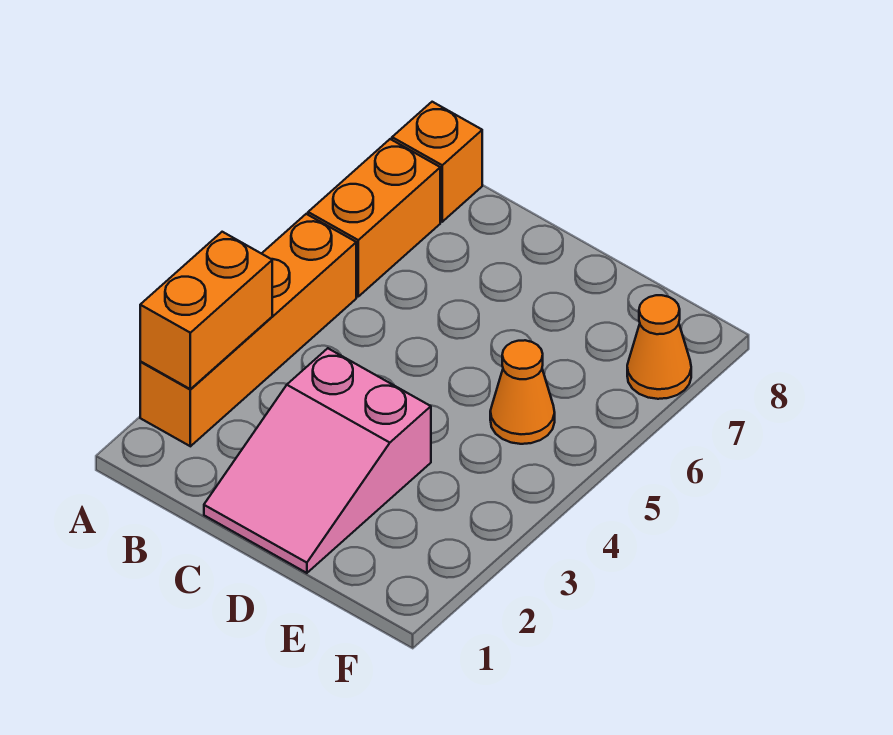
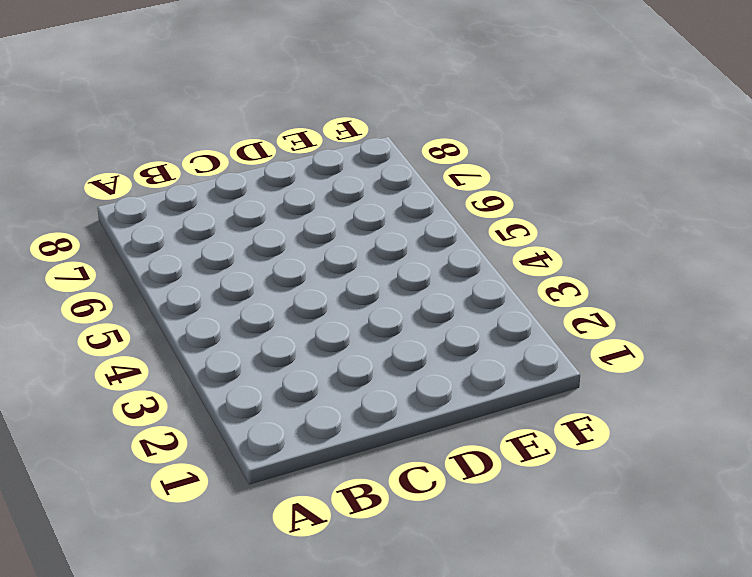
none -> orange brick A2:A5 level 1
none -> orange brick A6:A7 level 1

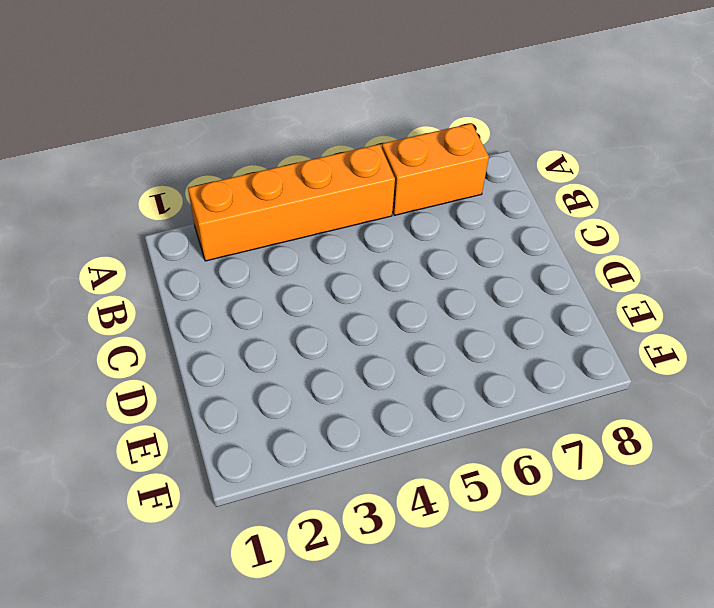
none -> orange brick A8 level 1
none -> pink slope C1:D3 level 1 top 3

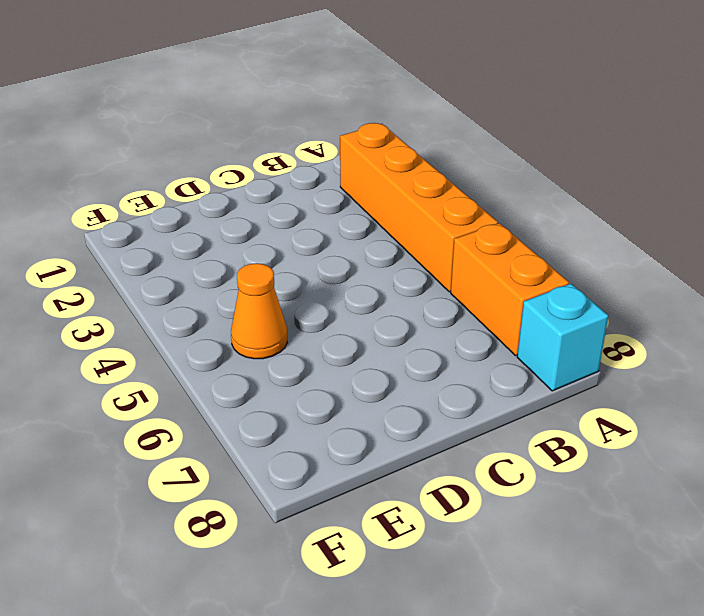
cyan brick A8 level 1 -> orange brick A8 level 1
none -> pink slope C1:D3 level 1 top 3
none -> orange cone F7 level 1

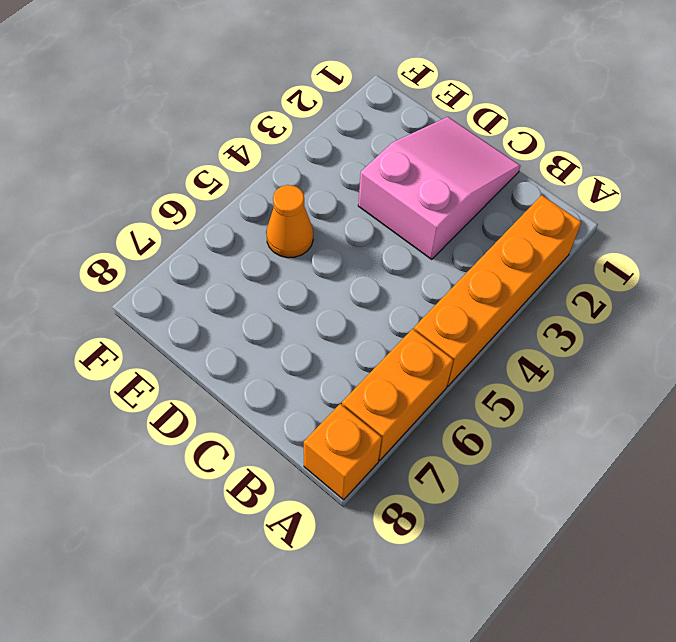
none -> orange cone F7 level 1
none -> orange brick A2:A3 level 2

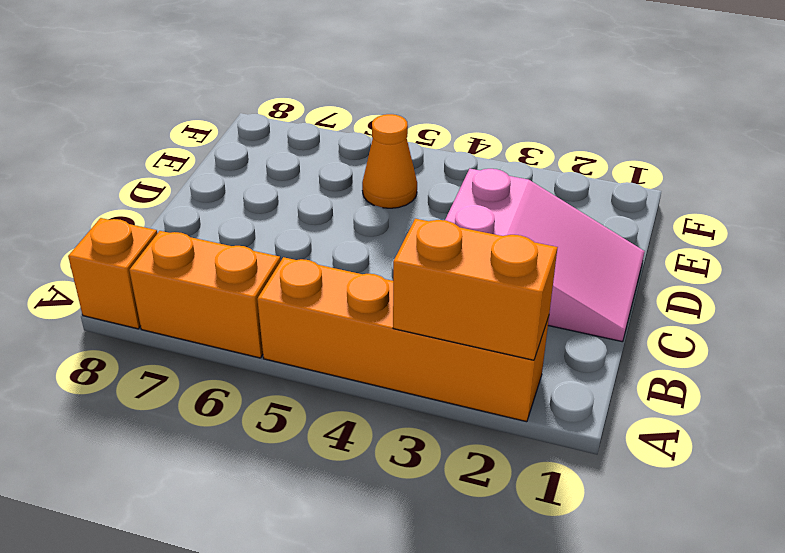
none -> orange cone F7 level 1

